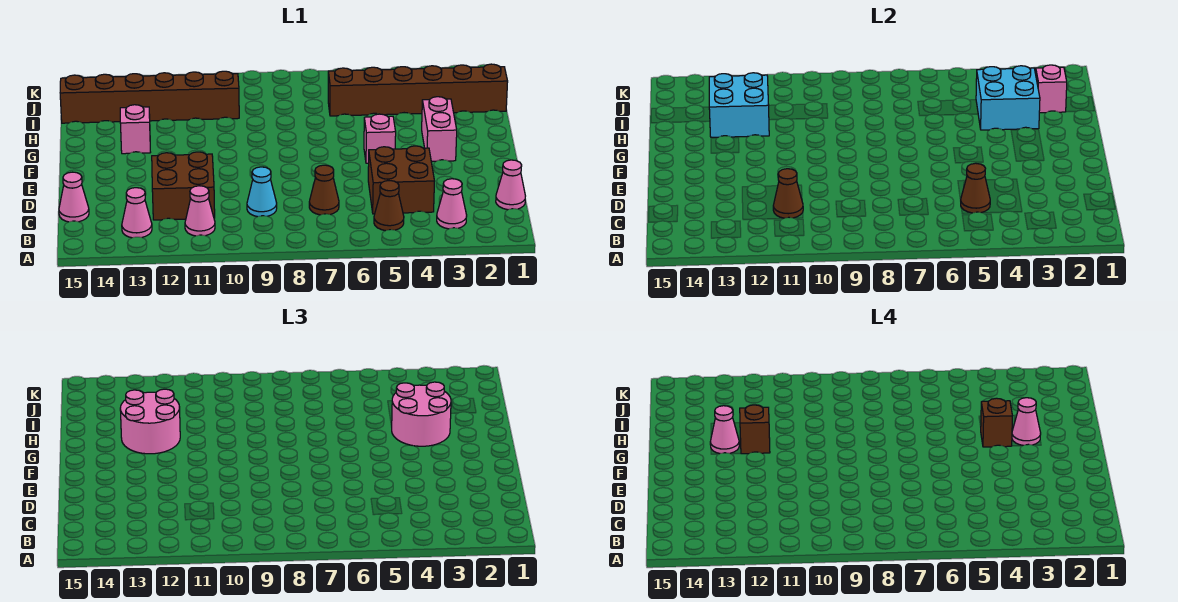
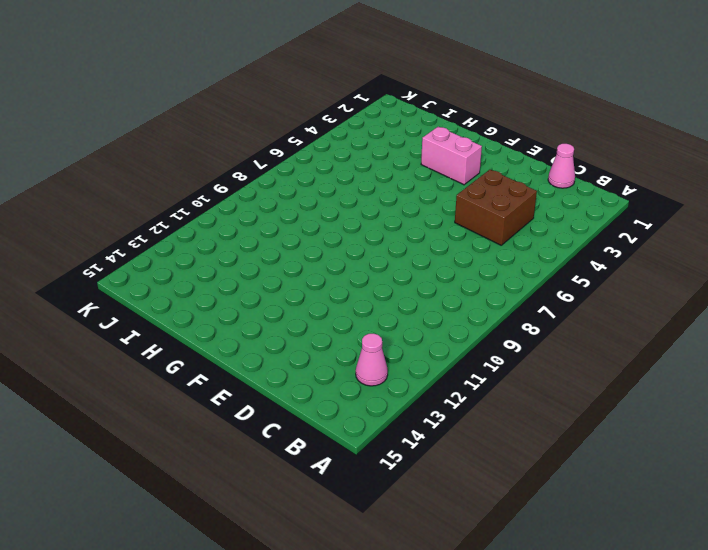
none -> pink cone B3 level 1
none -> brown cone B5 level 1
none -> pink cone B11 level 1

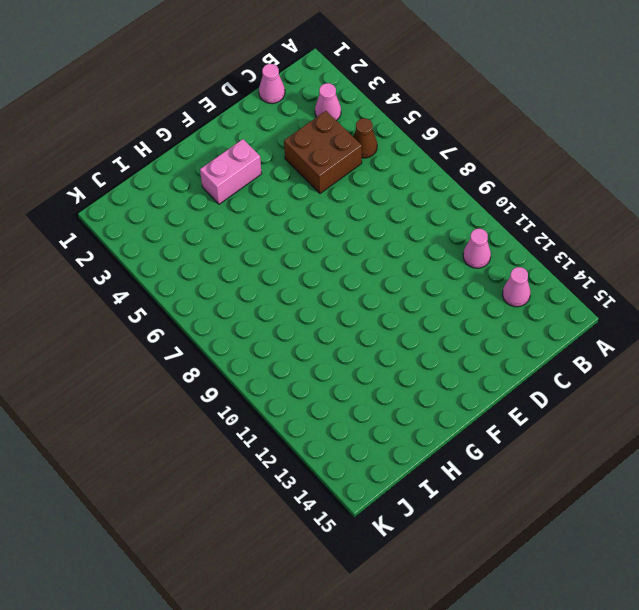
none -> brown cone C7 level 1
none -> cyan cone C9 level 1
none -> brown brick C11:D12 level 1

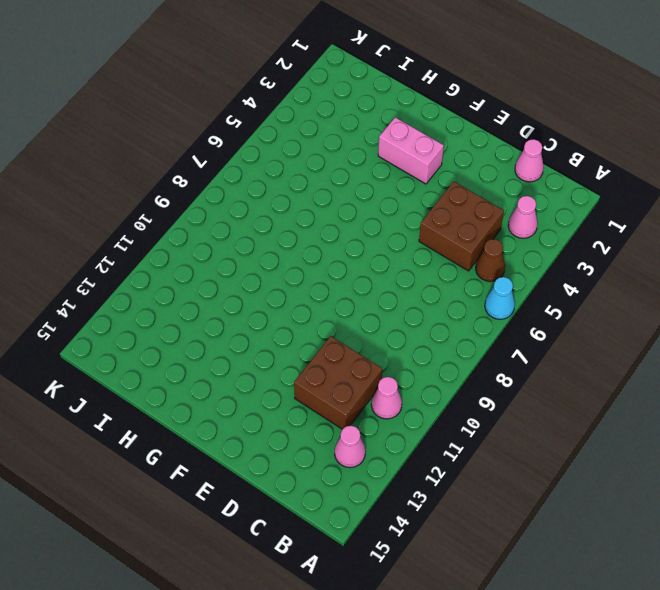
cyan cone A6 level 1 -> cyan cone C9 level 1
none -> brown cone C7 level 1
none -> pink cone C15 level 1
none -> pink brick F5 level 1

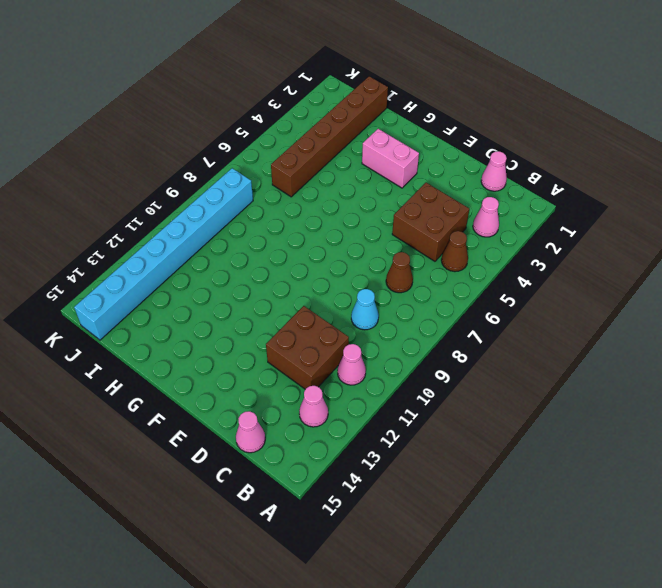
cyan brick J8:J15 level 1 -> none
none -> pink brick F5 level 1
none -> pink brick G13 level 1
none -> brown brick I10:I15 level 1

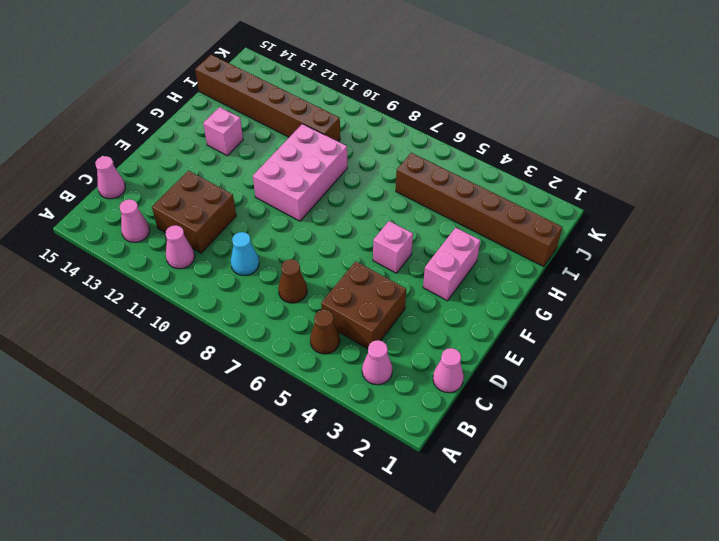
pink brick F9:H10 level 1 -> none
none -> brown cone C5 level 2
none -> brown cone C11 level 2
none -> cyan brick H3:I4 level 2

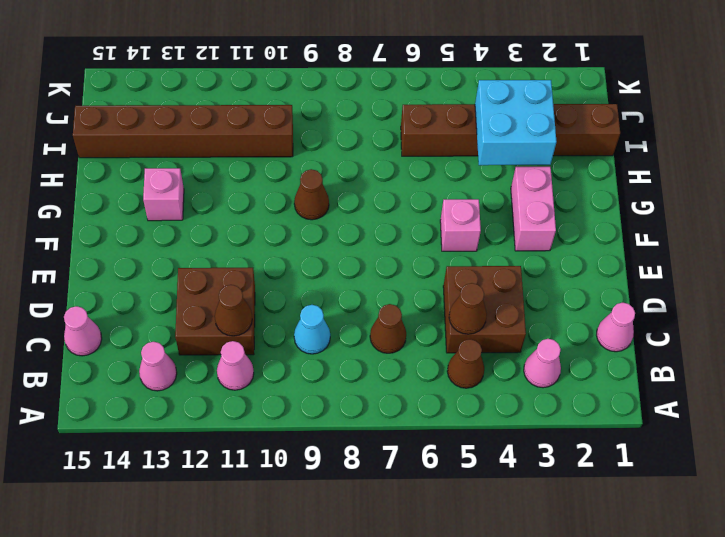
brown cone G9 level 1 -> none
none -> cyan brick H12:I13 level 2
none -> pink brick I2 level 2
none -> pink round brick G3:H4 level 3

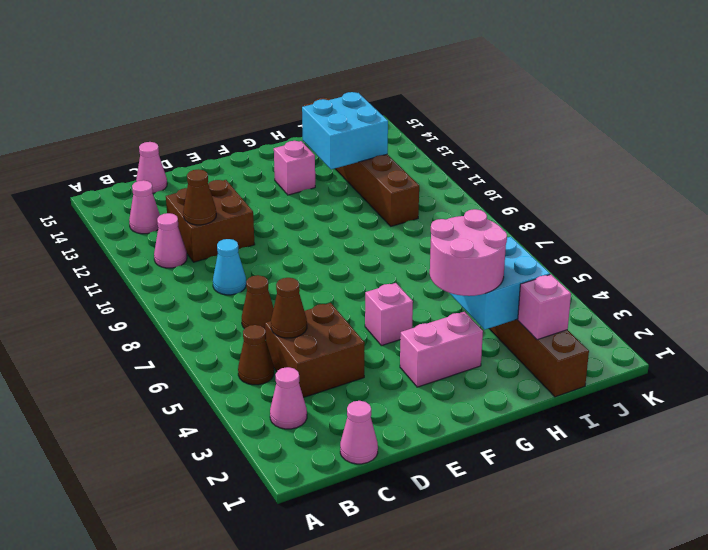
none -> pink round brick G12:H13 level 3
none -> pink cone G3 level 4
none -> brown brick G4 level 4

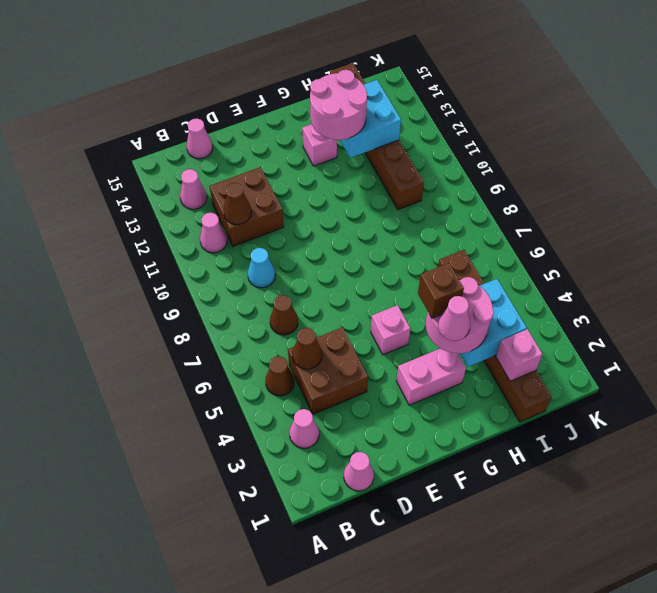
none -> brown brick G12 level 4
none -> pink cone G13 level 4

